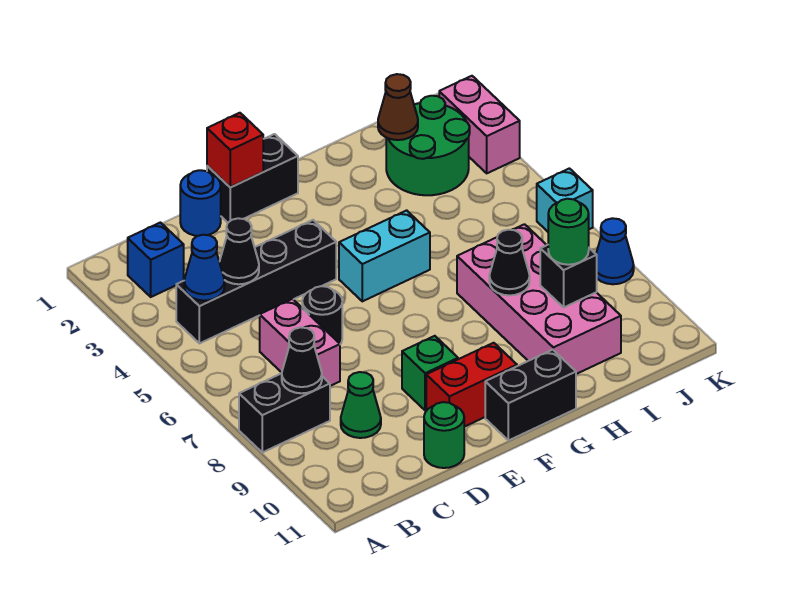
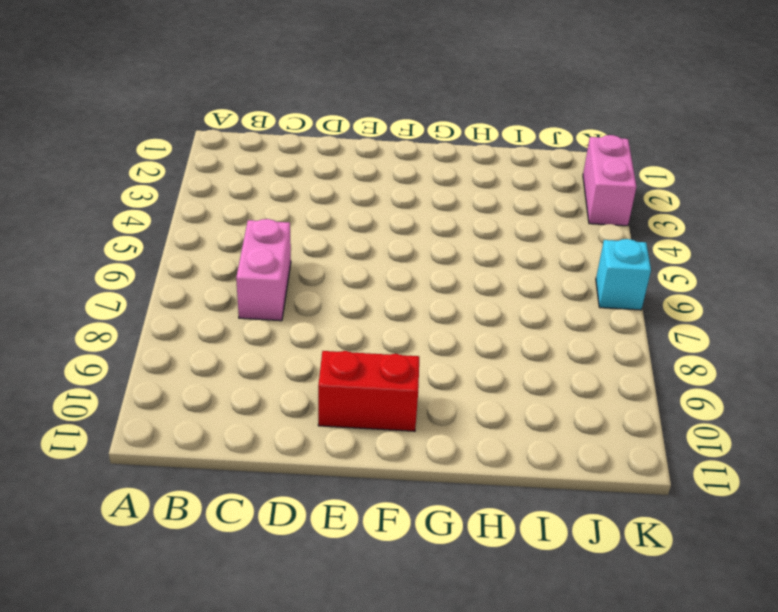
none -> black brick A8:B8 level 1
none -> blue brick B2 level 1
none -> black brick B4:E4 level 1

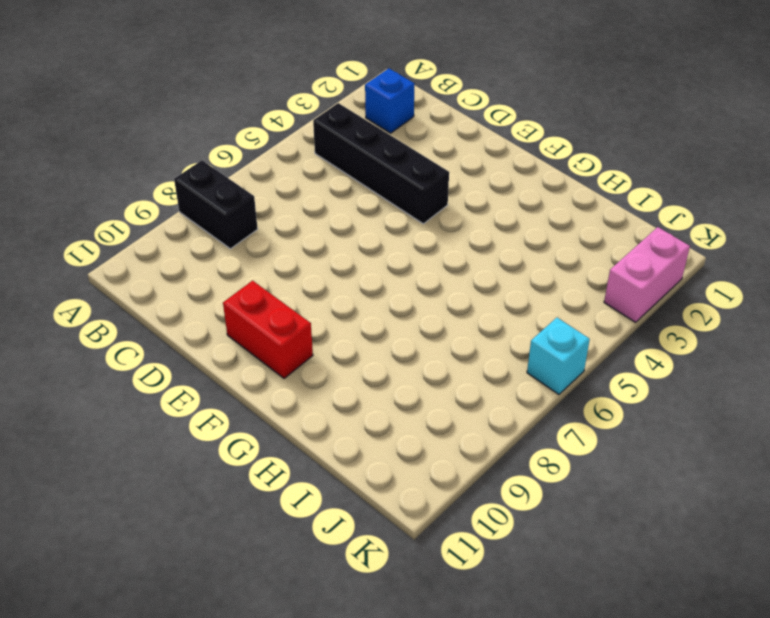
none -> pink brick C6:C7 level 1
none -> green cone C9 level 1
none -> blue round brick D1 level 1

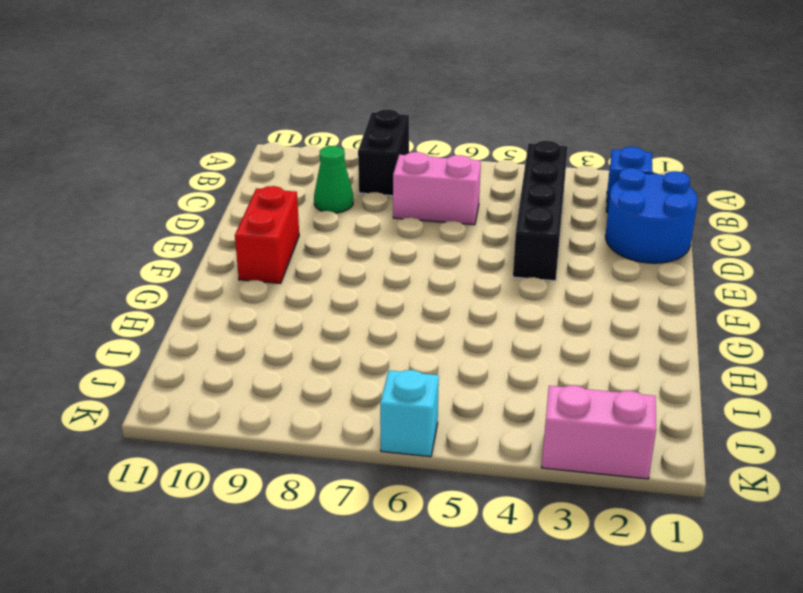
blue round brick C1:D2 level 1 -> blue round brick D1 level 1
none -> black round brick D6 level 1
none -> green round brick D11 level 1
none -> black brick E1:F1 level 1

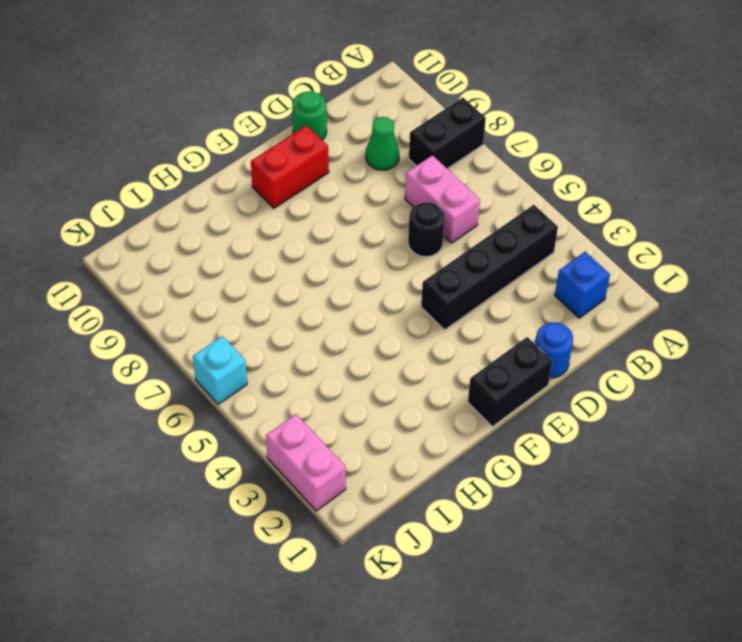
none -> green brick E9 level 1
none -> cyan brick F5:G5 level 1
none -> black brick F11:G11 level 1

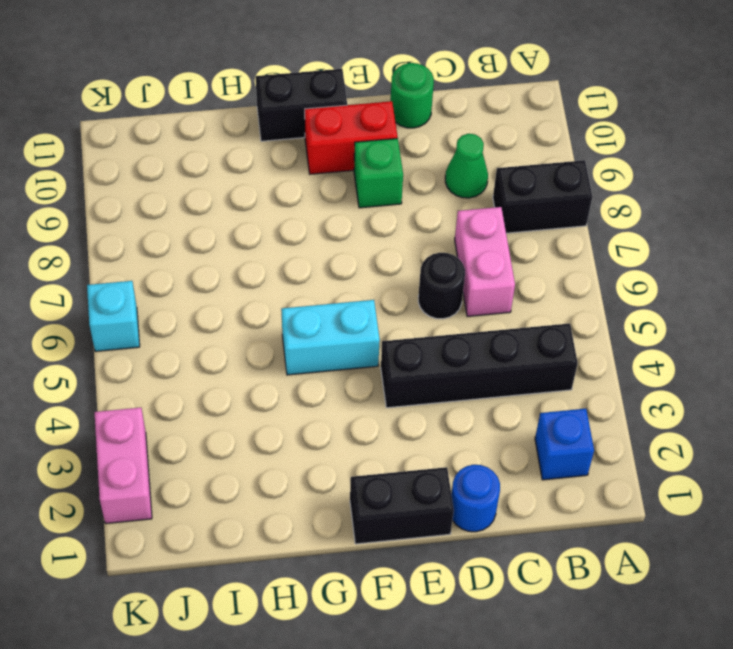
none -> pink brick H7:I10 level 1
none -> green round brick I2:J3 level 1
none -> blue cone K8 level 1

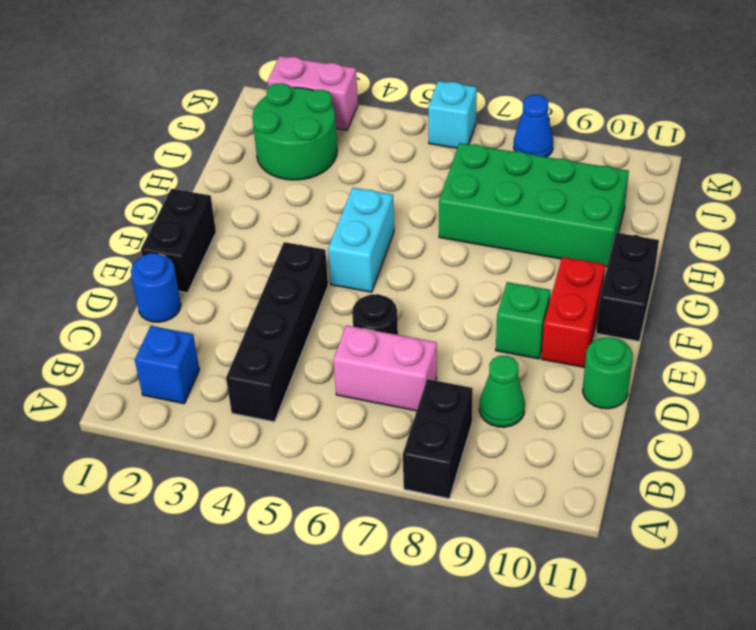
green brick H7:I10 level 1 -> pink brick H7:I10 level 1
none -> blue cone B4 level 2
none -> black cone B8 level 2
none -> black cone C4 level 2

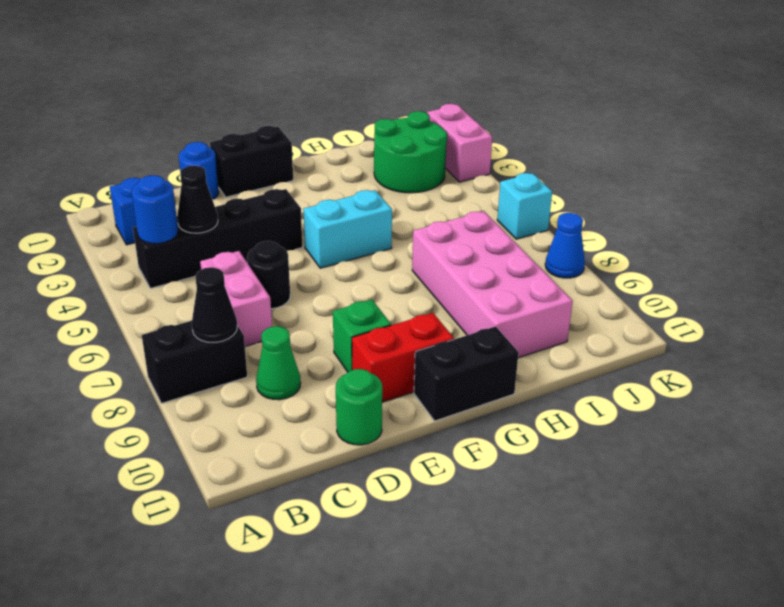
blue round brick B4 level 2 -> blue cone B4 level 2
none -> red brick E1 level 2
none -> black cone H8 level 2
none -> brown cone I2 level 2

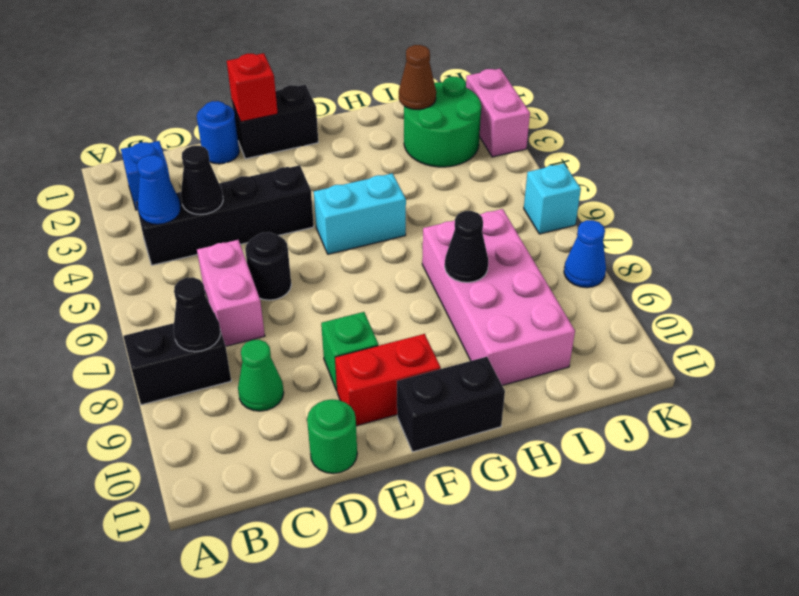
none -> black brick I9 level 2
none -> green round brick I9 level 3

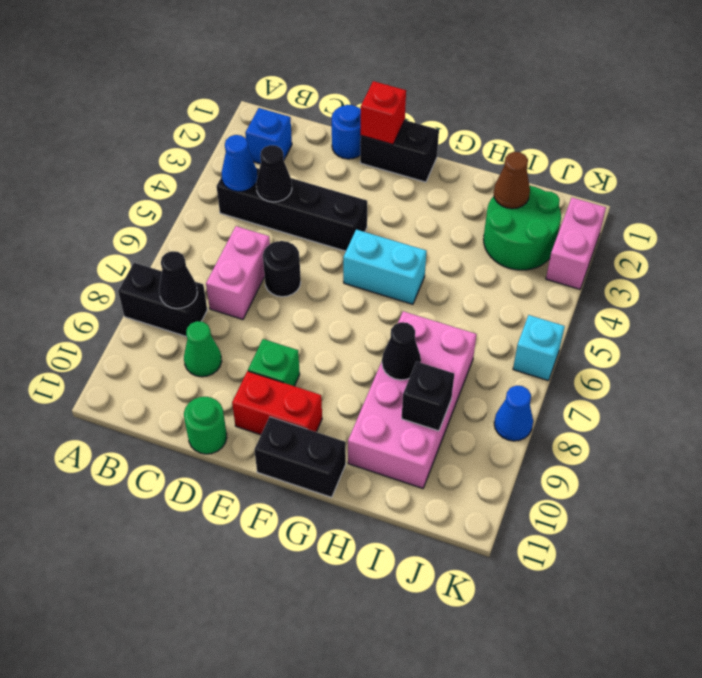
none -> green round brick I9 level 3

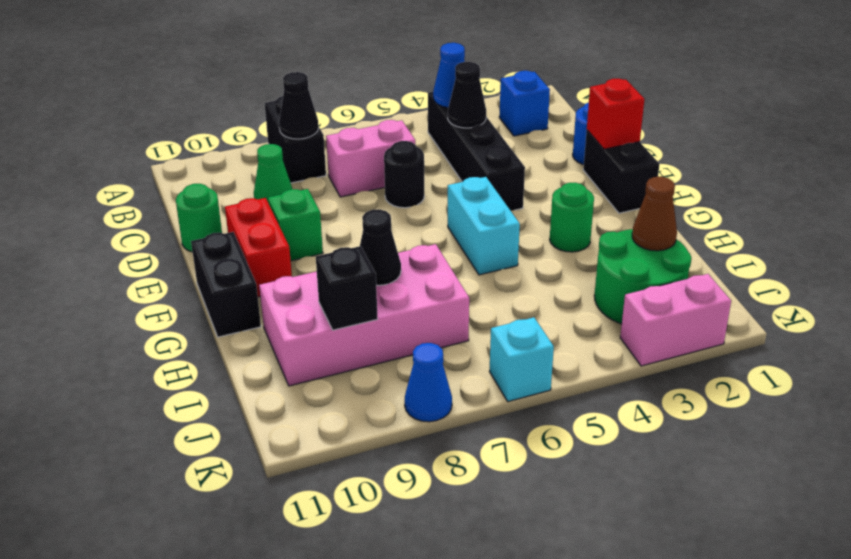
green round brick G3 level 1 -> green round brick I9 level 3

